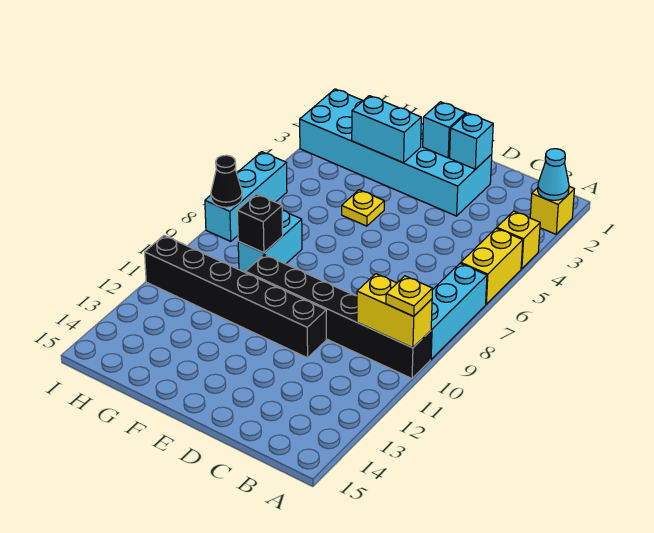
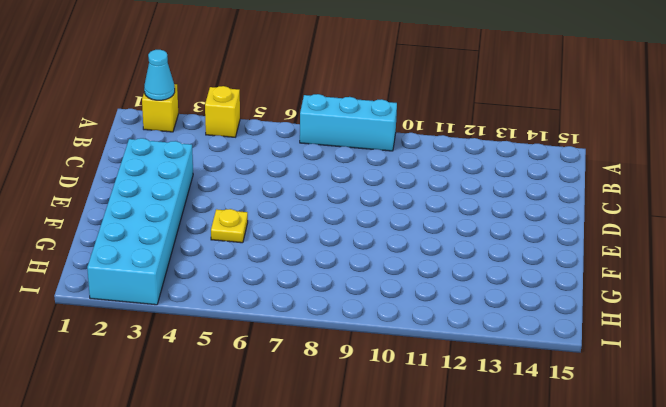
none -> yellow brick A5:A6 level 1
none -> black brick A10:F10 level 1
none -> black brick D11:I11 level 1

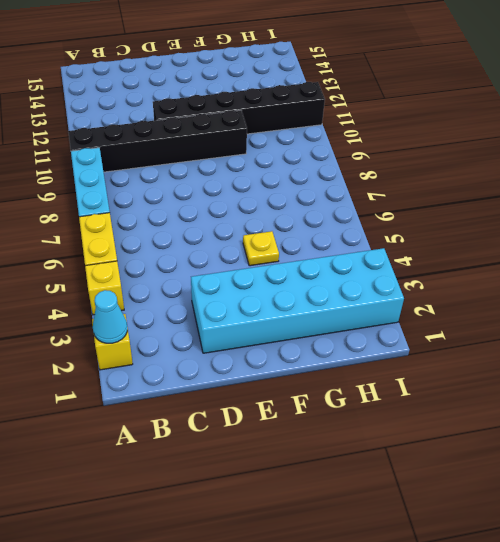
none -> cyan brick G8:G9 level 1
none -> cyan brick I6:I8 level 1
none -> yellow brick A10:B10 level 2

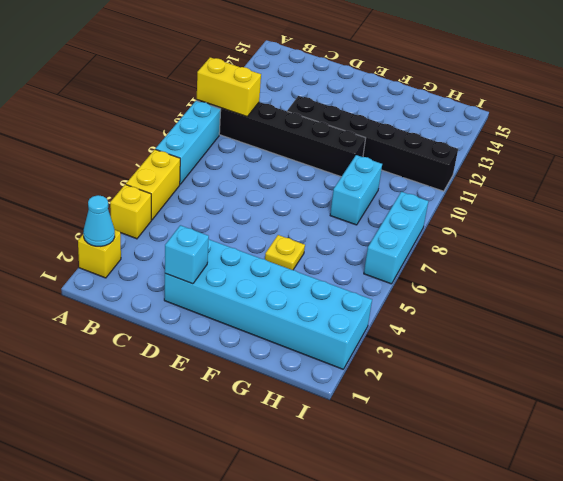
none -> cyan brick E2 level 2
none -> cyan brick F3:G3 level 2
none -> black brick G9 level 2

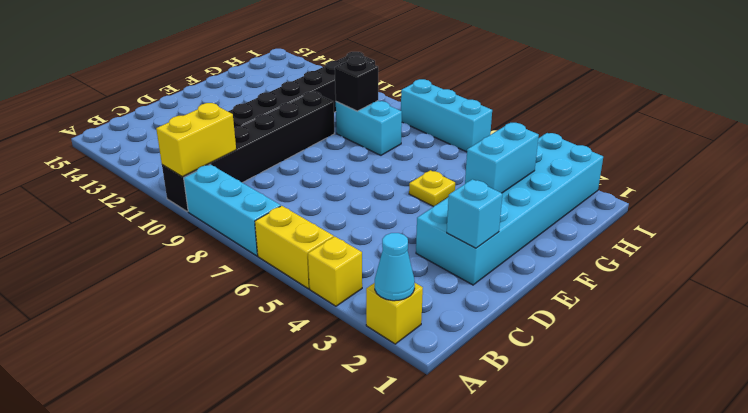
none -> cyan brick E2 level 2
none -> black cone I8 level 2
none -> yellow plate A10 level 3

